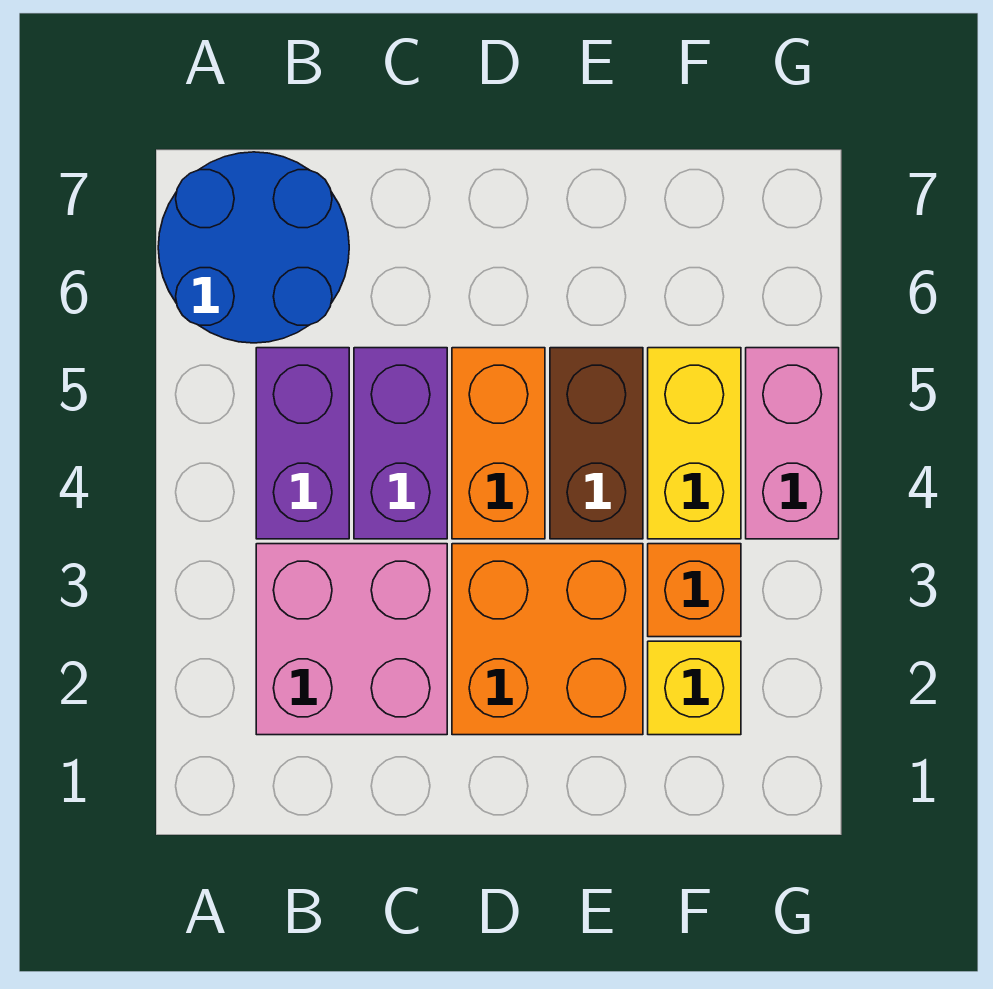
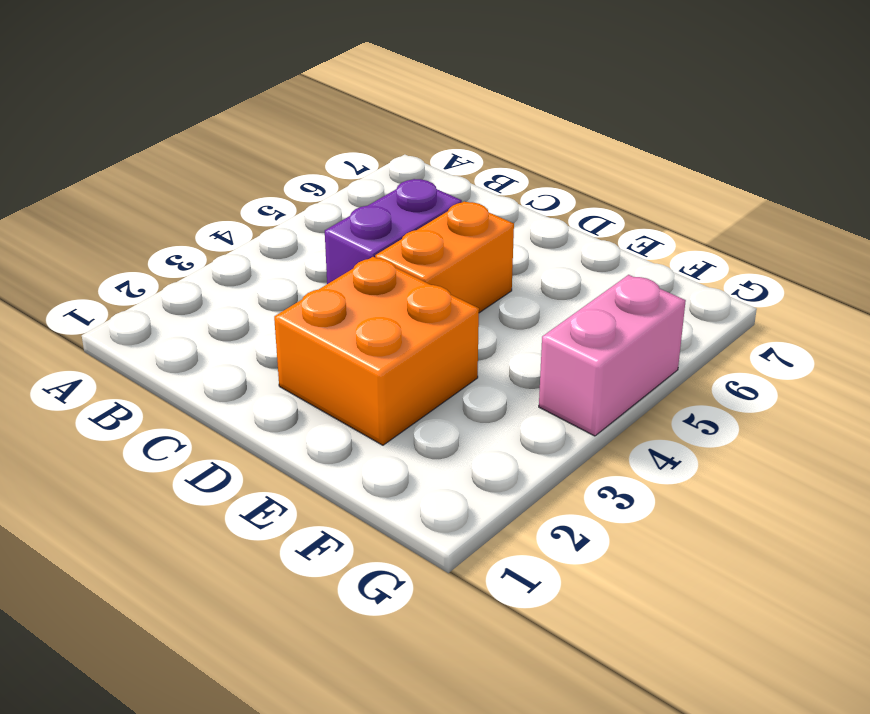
none -> blue round brick A6:B7 level 1
none -> pink brick B2:C3 level 1

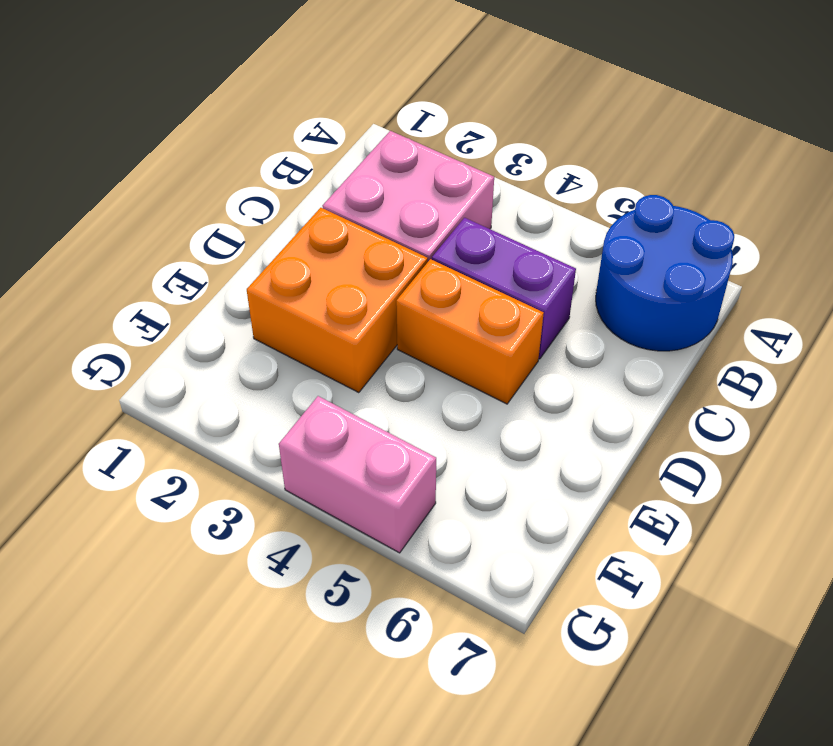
none -> purple brick B4:B5 level 1
none -> brown brick E4:E5 level 1

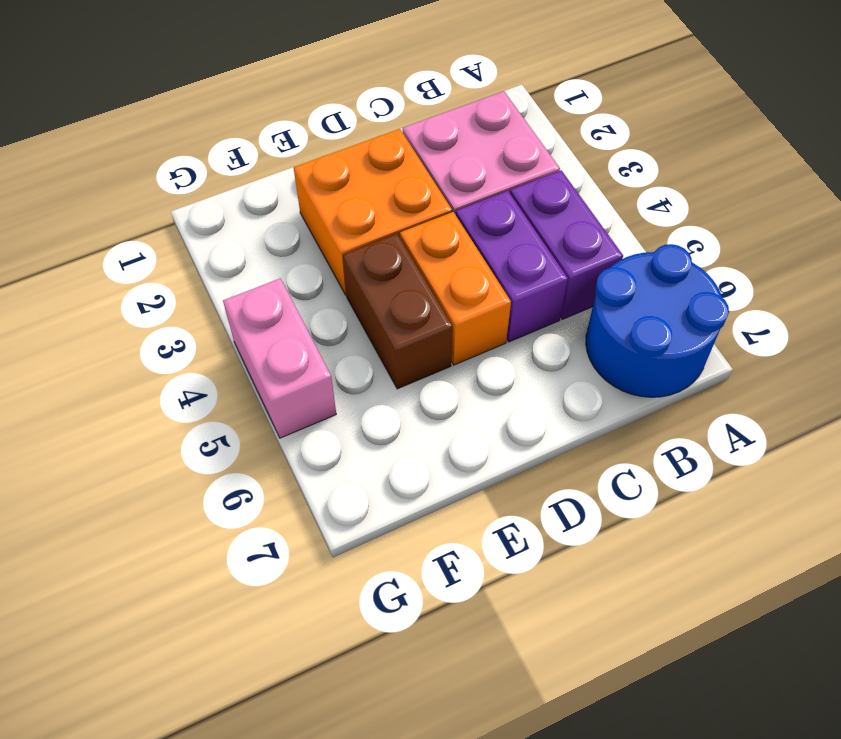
none -> yellow brick F2 level 1
none -> orange brick F3 level 1

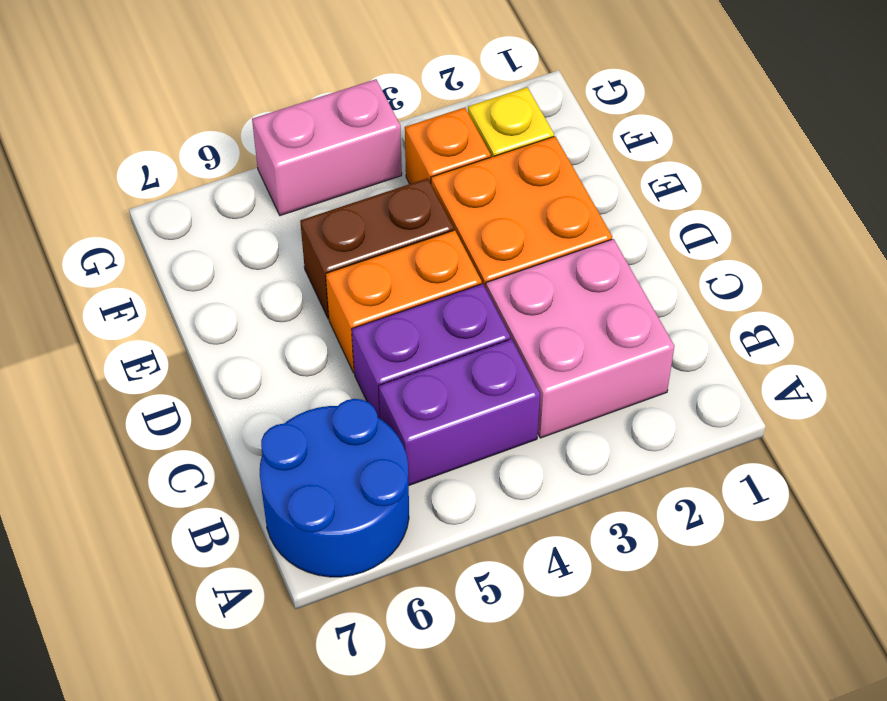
none -> yellow brick F4:F5 level 1

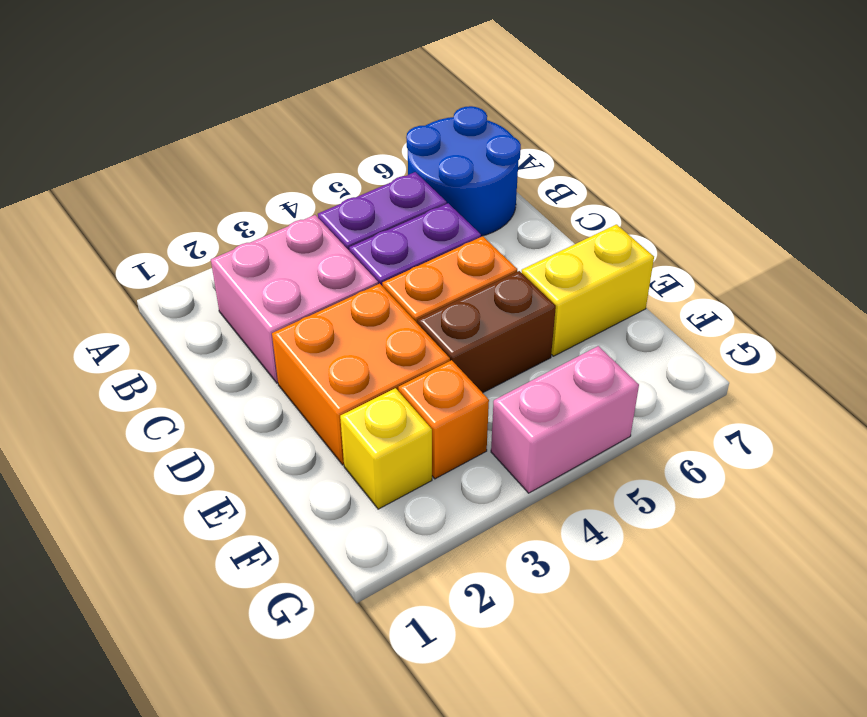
yellow brick E6:E7 level 1 -> yellow brick F4:F5 level 1

